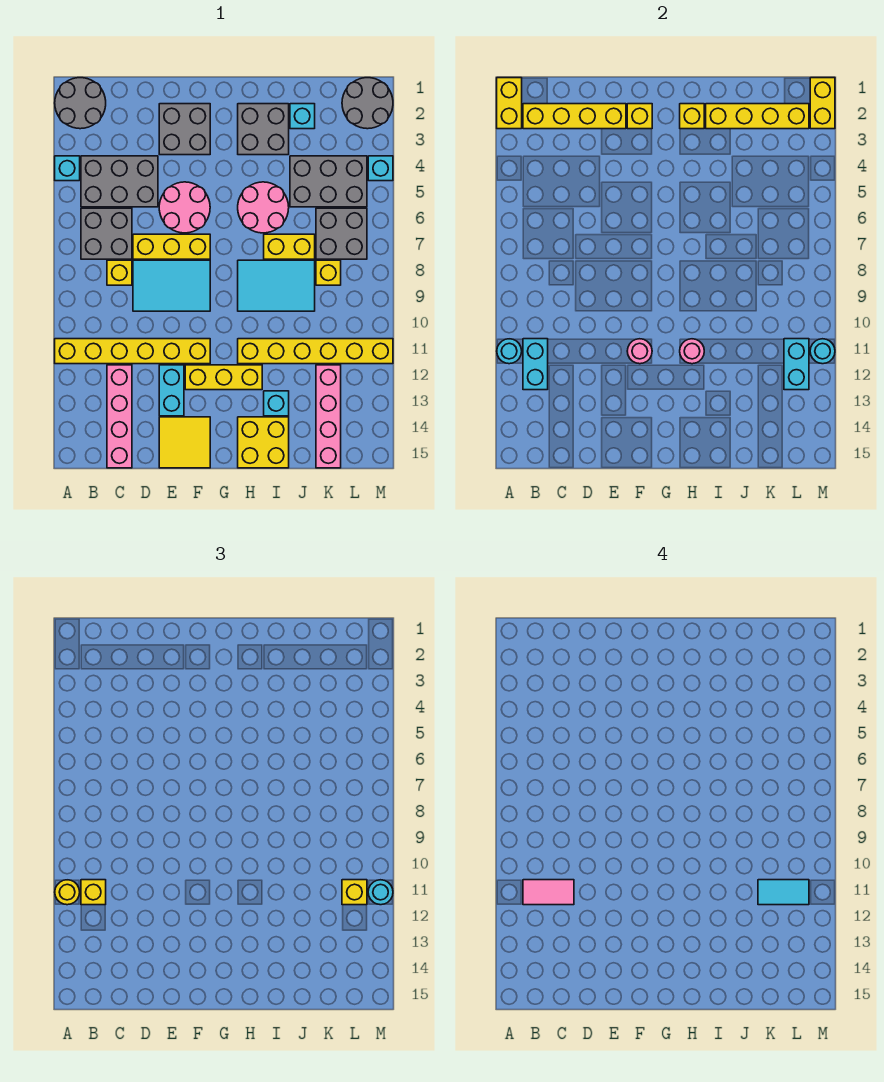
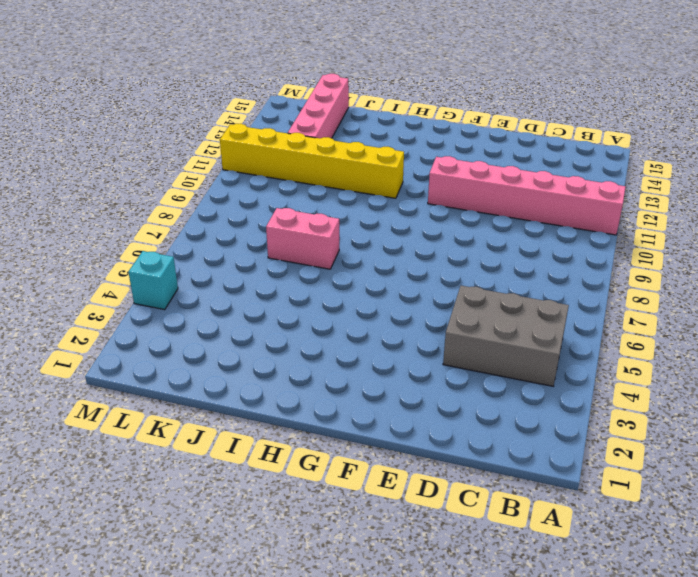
pink brick A11:F11 level 1 -> yellow brick A11:F11 level 1
pink brick I7:J7 level 1 -> yellow brick I7:J7 level 1
none -> grey round brick A1:B2 level 1
none -> cyan brick A4 level 1
none -> grey brick B6:C7 level 1
none -> yellow brick C8 level 1

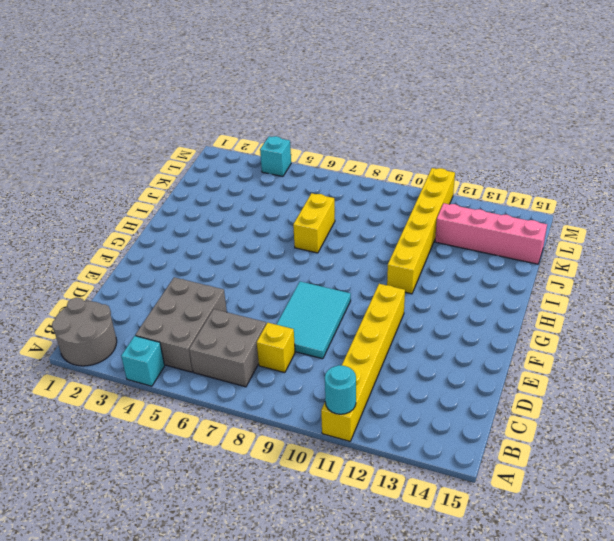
none -> pink brick C12:C15 level 1
none -> yellow brick D7:F7 level 1
none -> grey brick E2:F3 level 1
none -> pink round brick E5:F6 level 1

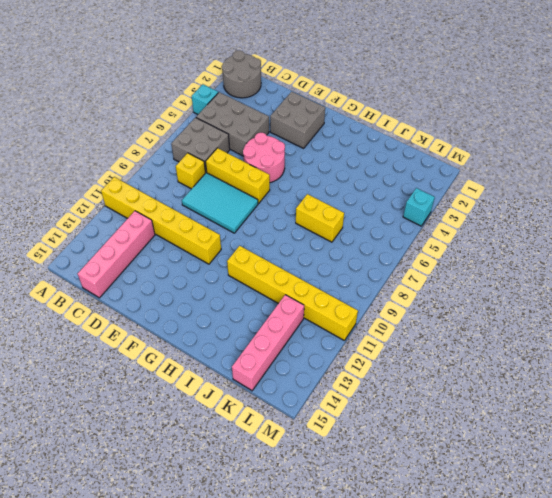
none -> cyan brick E12:E13 level 1
none -> yellow tile E14:F15 level 1
none -> yellow brick F12:H12 level 1
none -> grey brick H2:I3 level 1

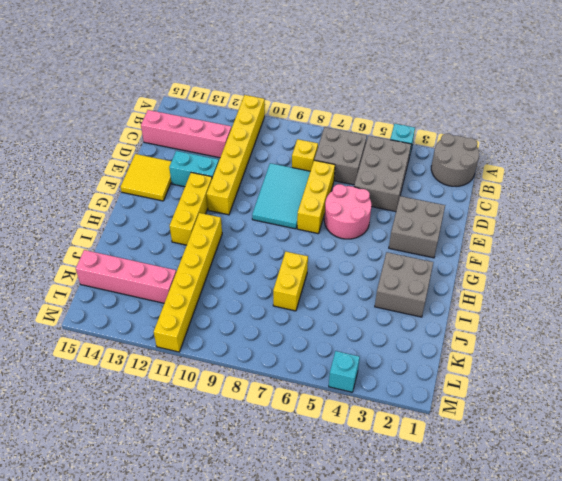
none -> pink round brick H5:I6 level 1
none -> cyan tile H8:J9 level 1
none -> yellow brick H14:I15 level 1
none -> cyan brick I13 level 1

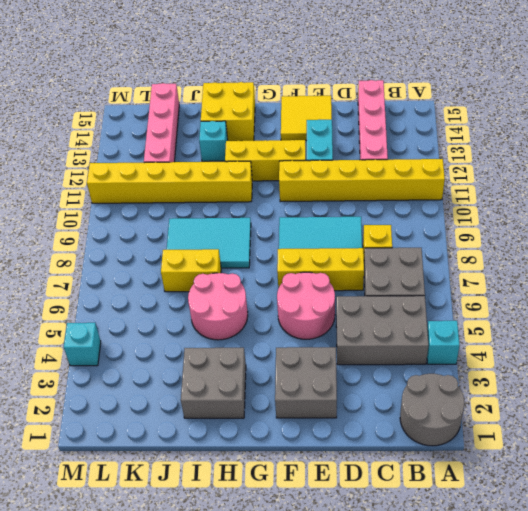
none -> cyan brick J2 level 1
none -> grey brick J4:L5 level 1
none -> grey brick K6:L7 level 1
none -> yellow brick K8 level 1

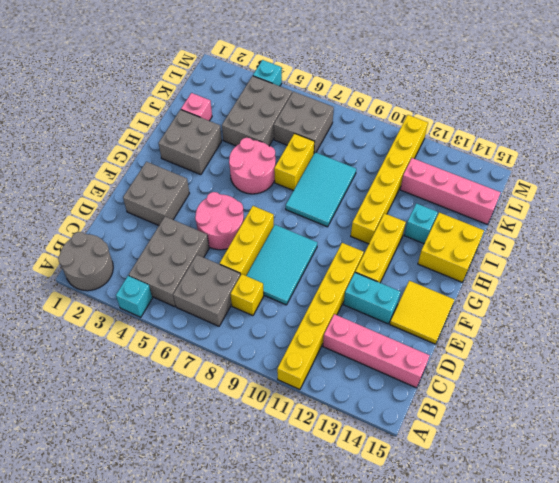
pink brick J2 level 1 -> cyan brick J2 level 1
none -> yellow brick K8 level 1
none -> grey round brick L1:M2 level 1
none -> yellow brick A1:A2 level 2
none -> cyan round brick A11 level 2

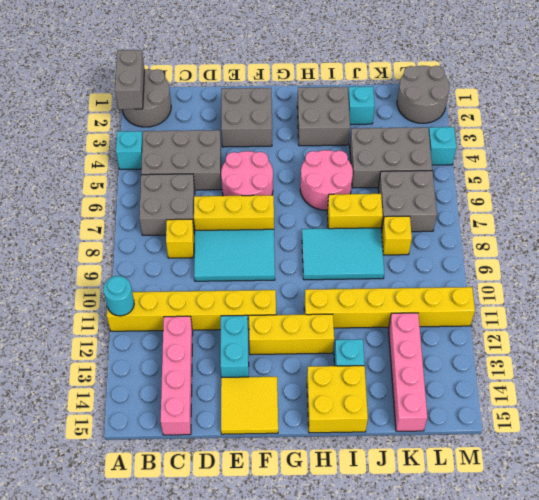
grey brick A1:A2 level 2 -> yellow brick A1:A2 level 2
none -> yellow brick B2:E2 level 2
none -> cyan brick B11:B12 level 2
none -> yellow brick F2 level 2
none -> pink round brick F11 level 2

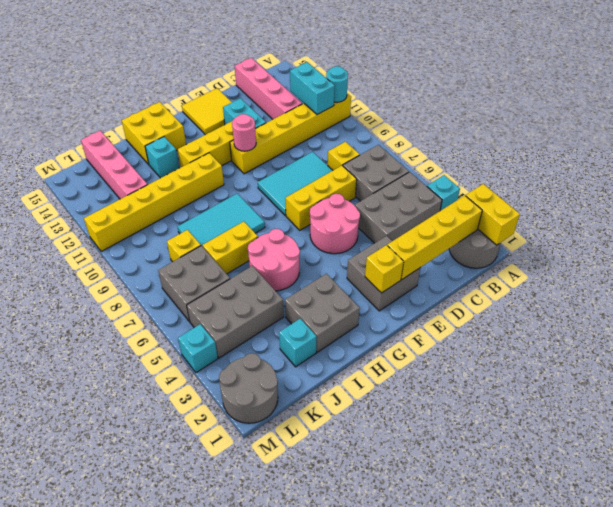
none -> yellow brick H2 level 2
none -> pink round brick H11 level 2
none -> yellow brick I2:L2 level 2
none -> cyan brick L11:L12 level 2

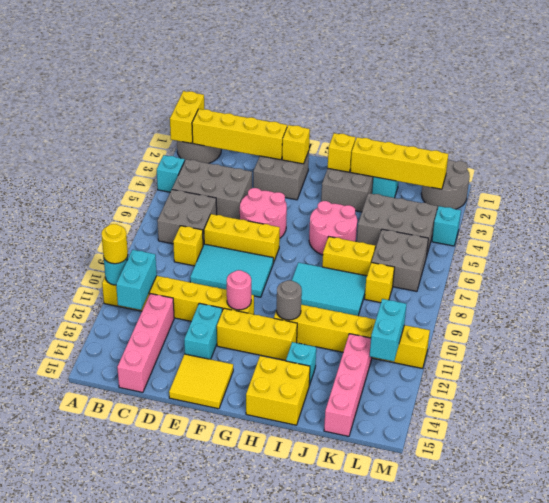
grey round brick H11 level 2 -> pink round brick H11 level 2
none -> yellow brick M1:M2 level 2
none -> cyan round brick M11 level 2
none -> yellow brick B11 level 3
none -> yellow brick L11 level 3

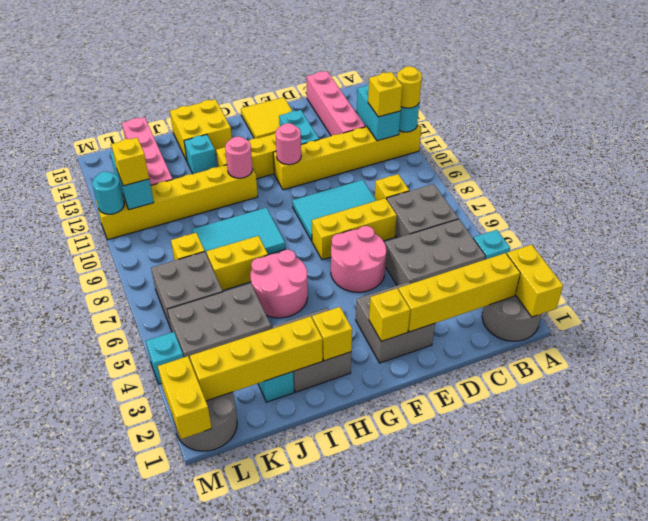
none -> cyan round brick M11 level 3
none -> pink tile B11:C11 level 4
none -> cyan tile K11:L11 level 4

